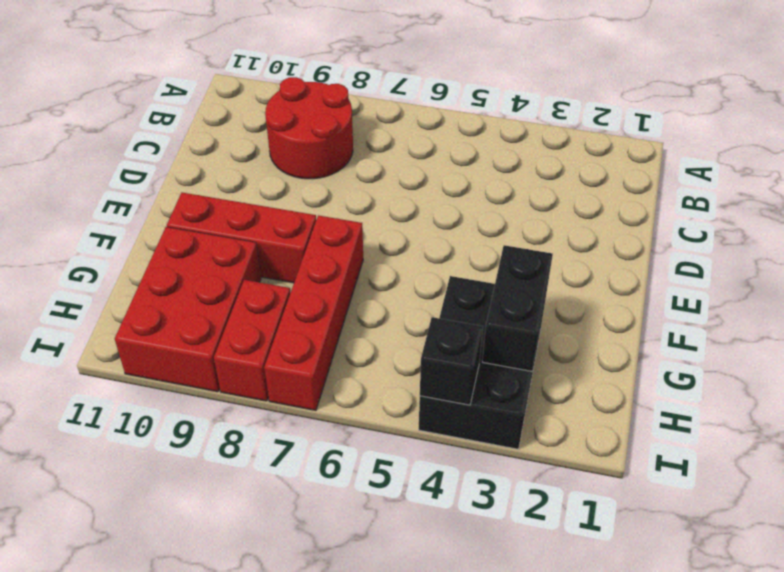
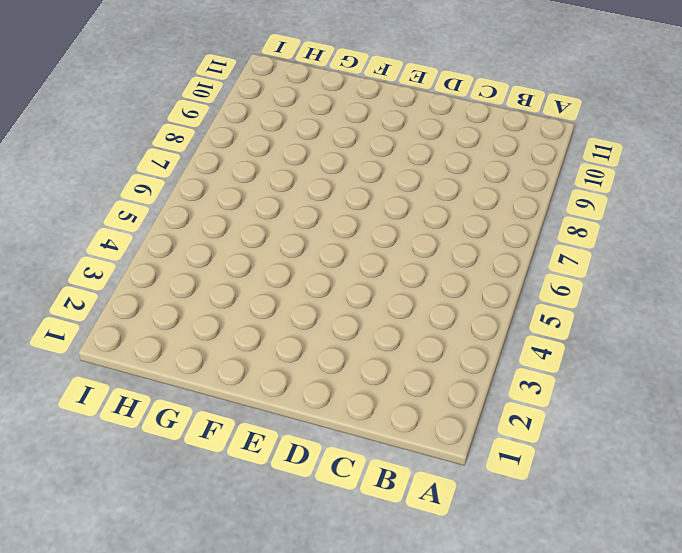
none -> red round brick B8:C9 level 1
none -> red brick F7:I7 level 1

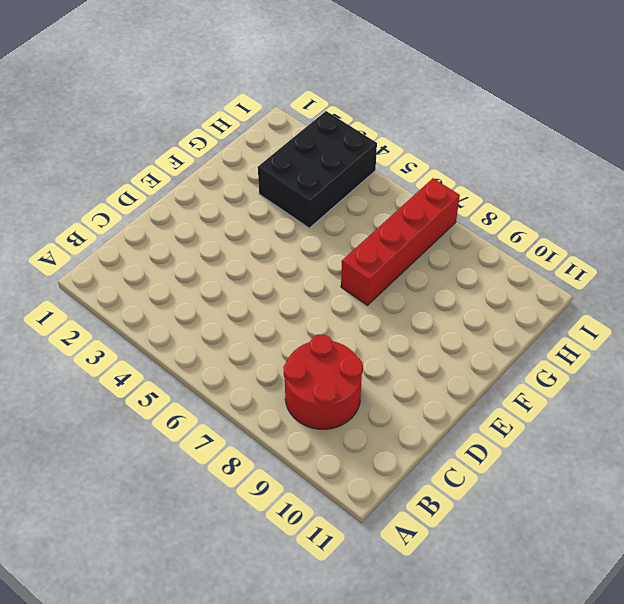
none -> red brick F8:F10 level 1
none -> red brick G9:I10 level 1

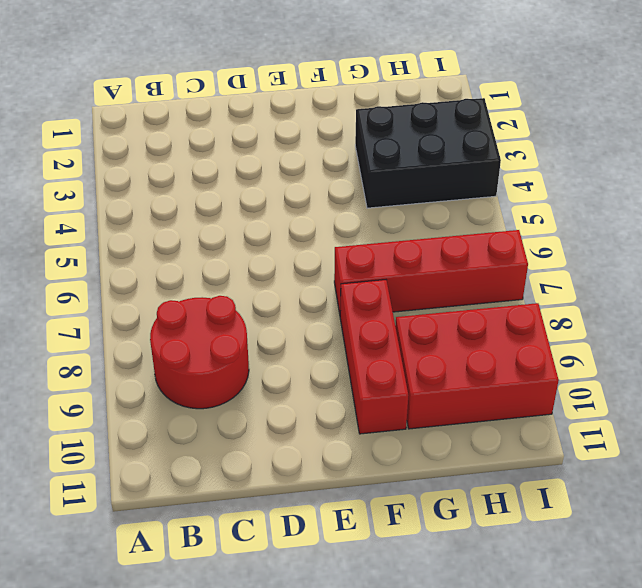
none -> red brick H8:I8 level 1
none -> black brick G3:H3 level 2

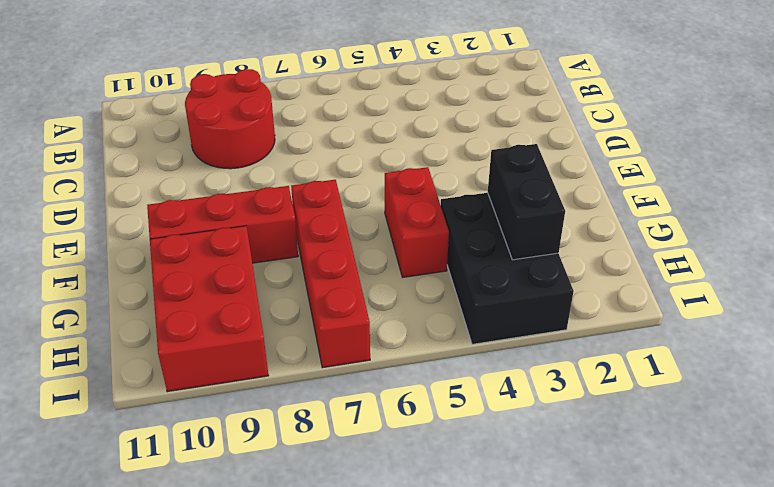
red brick F5:G5 level 1 -> red brick H8:I8 level 1
none -> black brick I4 level 2

